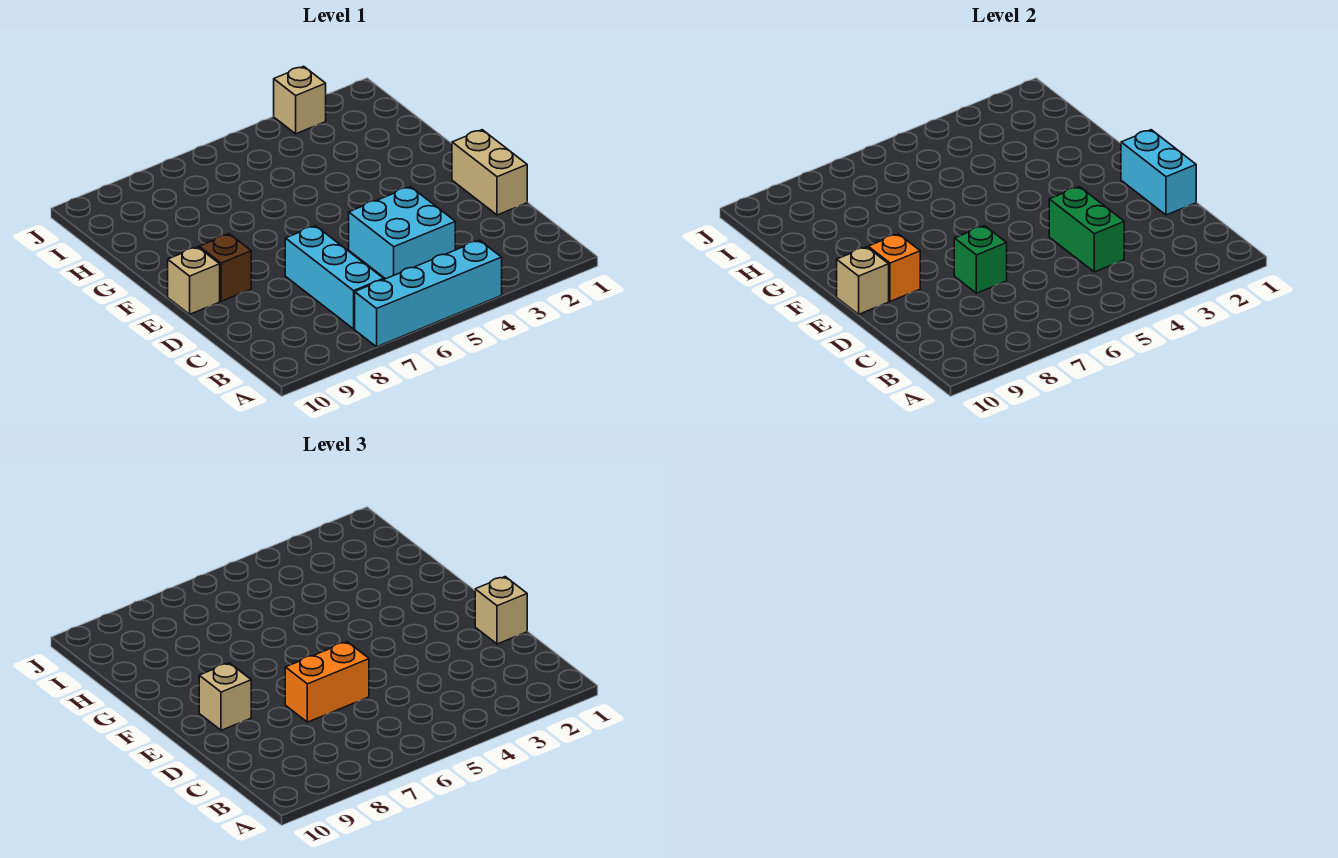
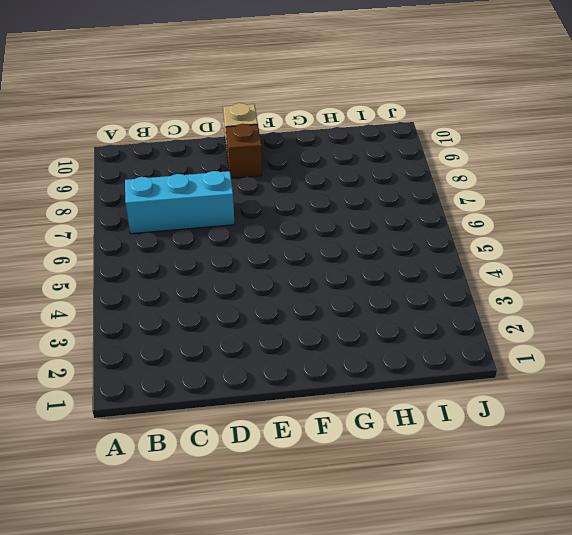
none -> cyan brick A4:A7 level 1
none -> cyan brick C4:D5 level 1
none -> tan brick D1:E1 level 1

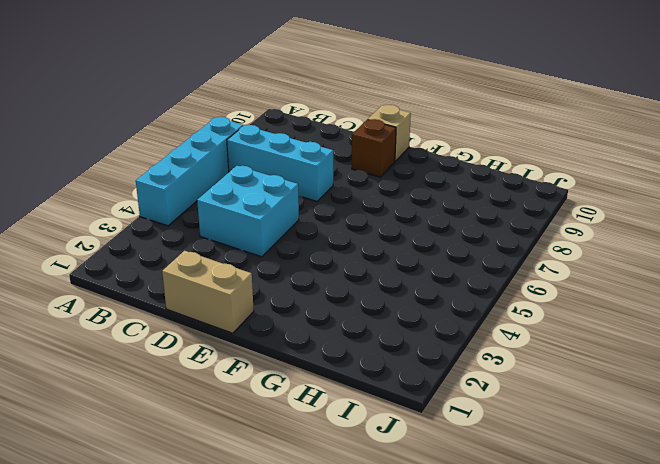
none -> tan brick J3 level 1
none -> green brick C4:D4 level 2
none -> cyan brick D1:E1 level 2

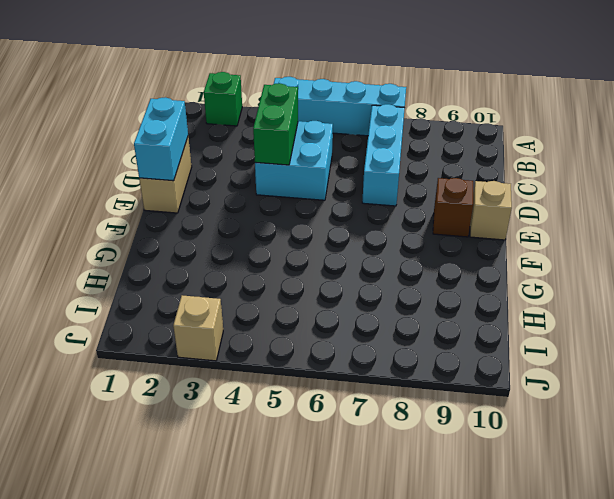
green brick A2 level 1 -> green brick D7 level 2
none -> orange brick E9 level 2
none -> tan brick E10 level 2
none -> tan brick D1 level 3

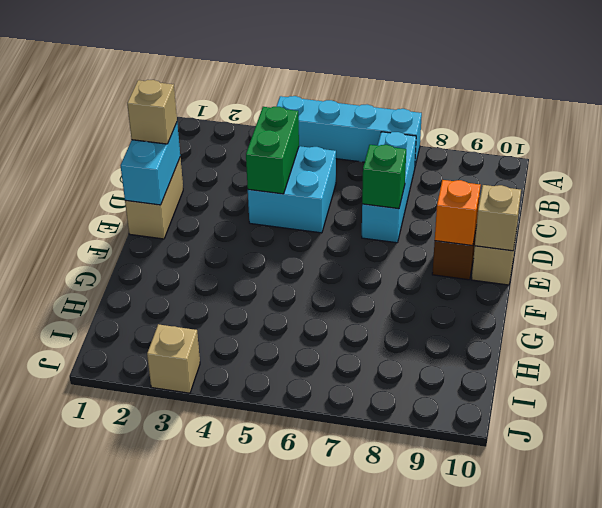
none -> orange brick D6:D7 level 3
none -> tan brick E9 level 3

